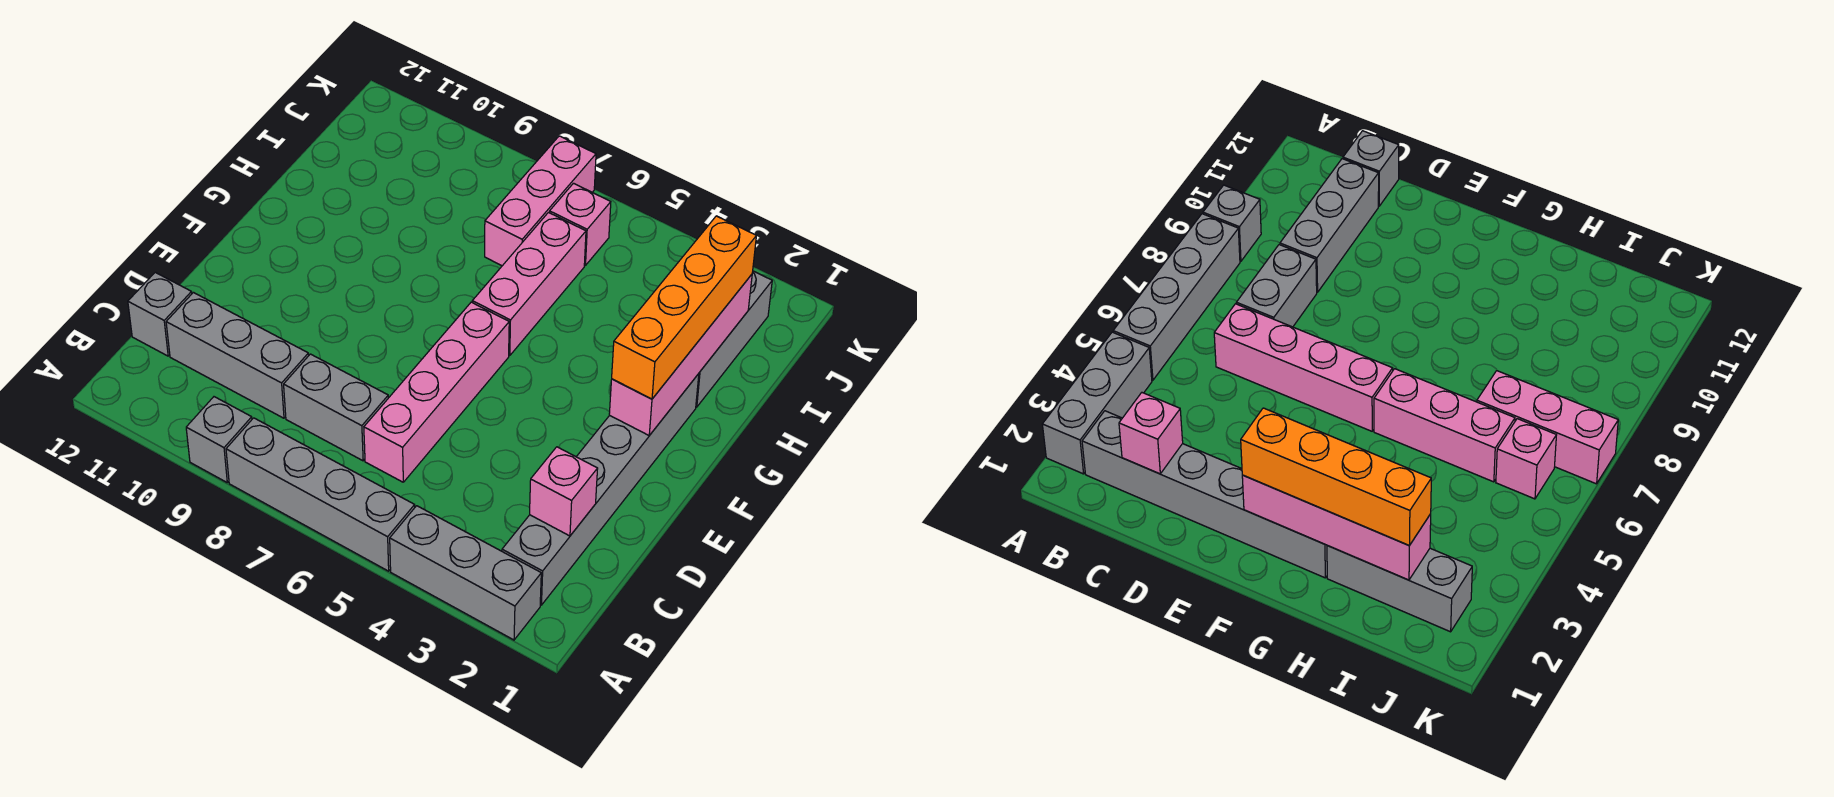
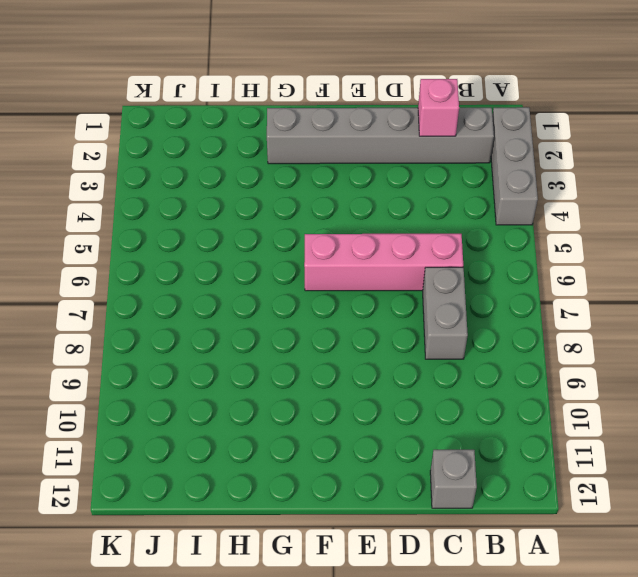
none -> grey brick A5:A8 level 1
none -> grey brick A9 level 1
none -> grey brick C9:C11 level 1

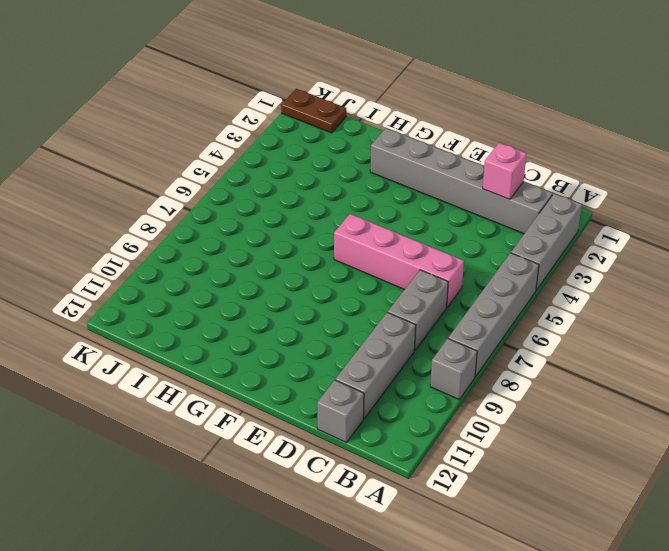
brown plate J1:K1 level 1 -> none
none -> pink brick G6:I6 level 1
none -> grey brick H2:J2 level 1
none -> pink brick I7:K7 level 1

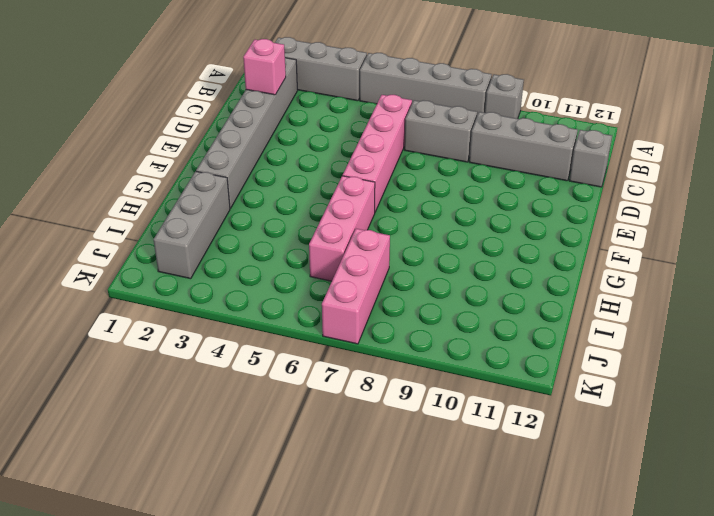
none -> pink brick J6 level 1
none -> pink brick F2:I2 level 2
none -> orange brick F2:I2 level 3

